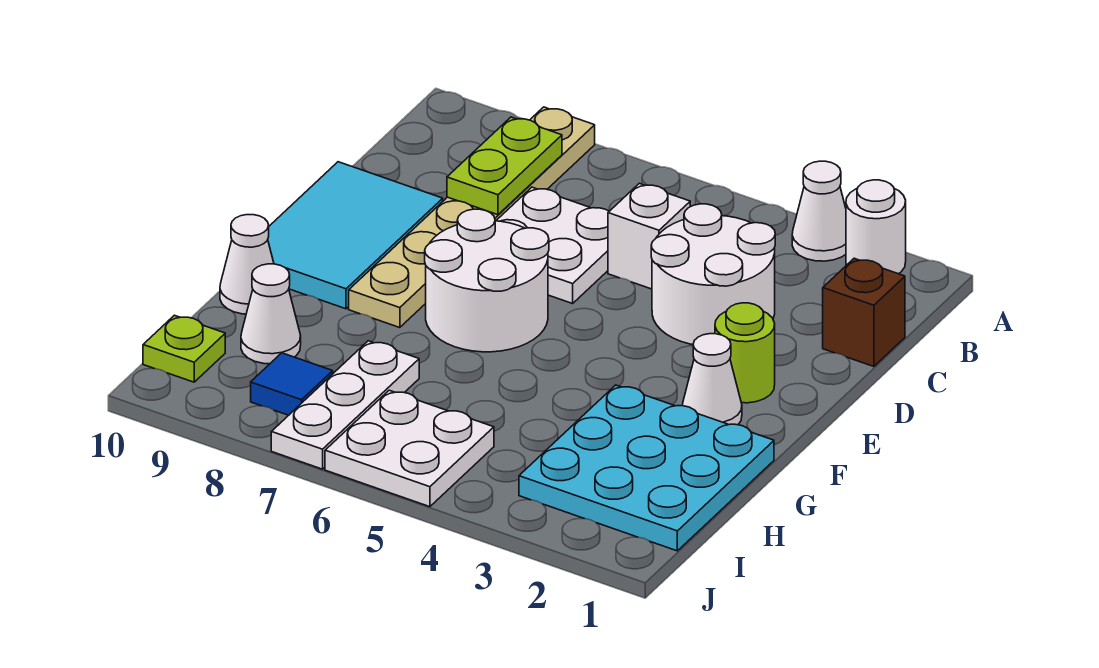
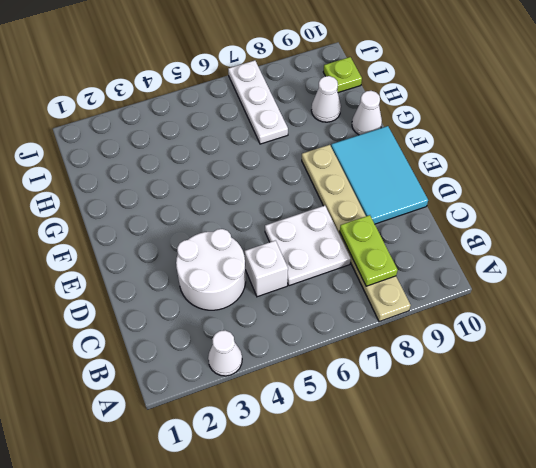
none -> white round brick A2 level 1
none -> brown brick C1 level 1
none -> lime round brick E2 level 1

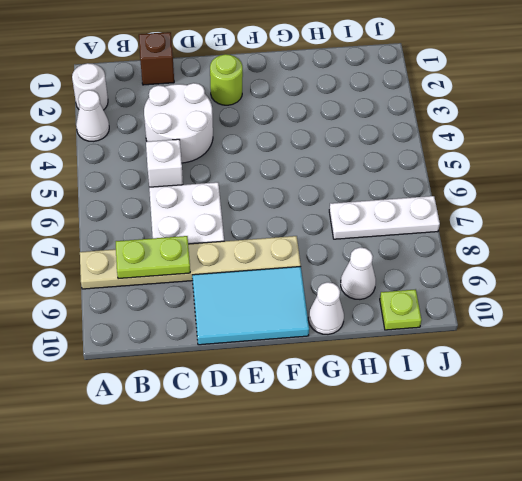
none -> white round brick E6:F7 level 1
none -> white cone F2 level 1
none -> cyan plate G1:I3 level 1

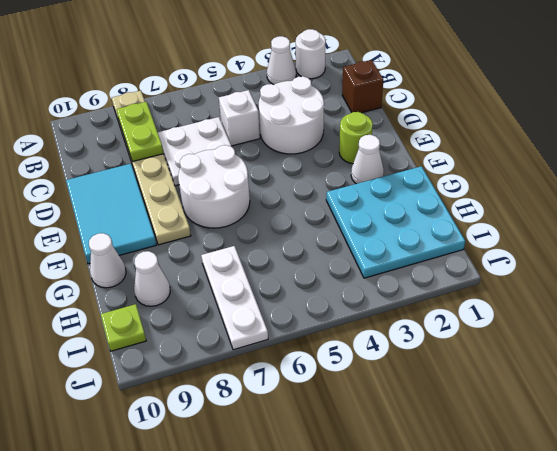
none -> white plate I5:J6 level 1
none -> blue tile I8 level 1

